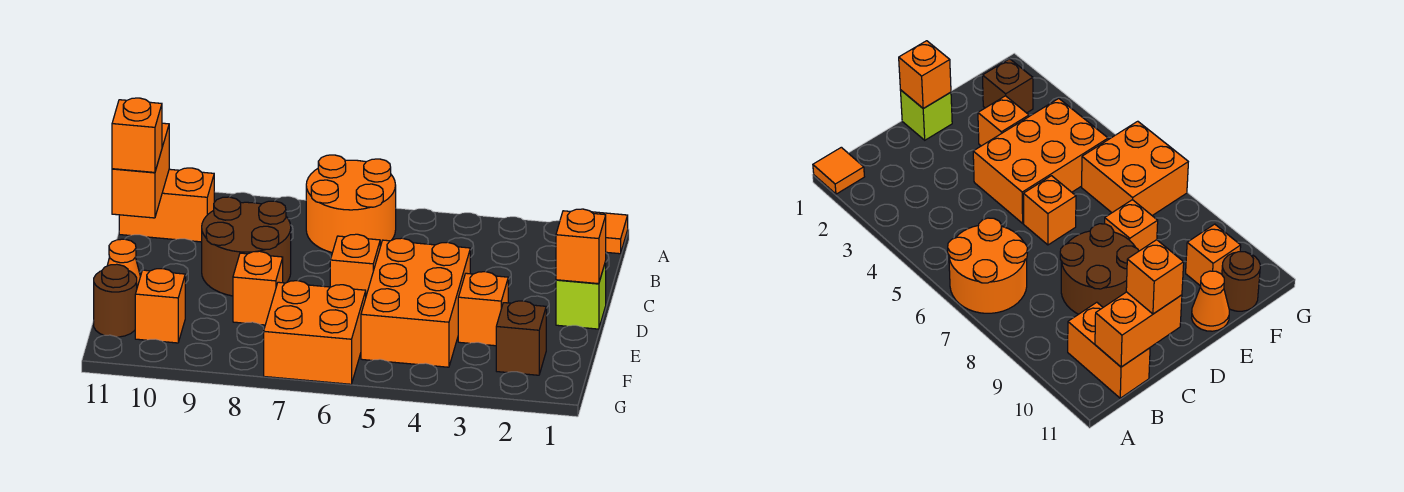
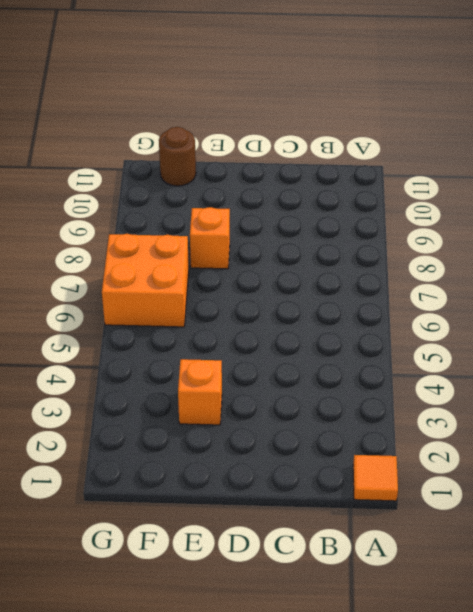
none -> orange round brick A6:B7 level 1
none -> orange brick B10:B11 level 1
none -> brown round brick C8:D9 level 1

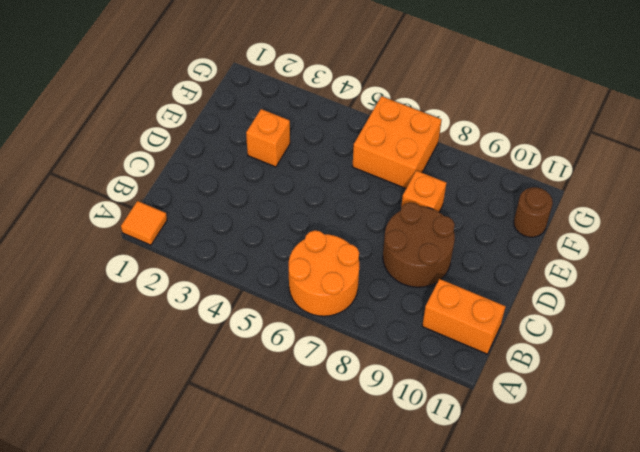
none -> lime brick D1 level 1
none -> orange brick D4:F5 level 1
none -> orange brick D6 level 1

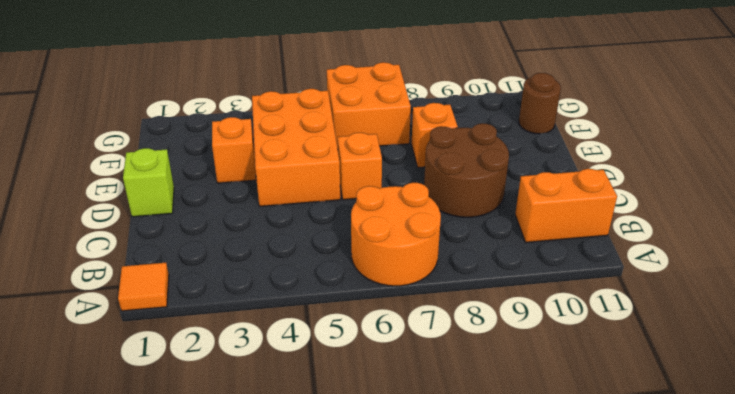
none -> orange cone E11 level 1
none -> brown brick F2 level 1
none -> orange brick F10 level 1

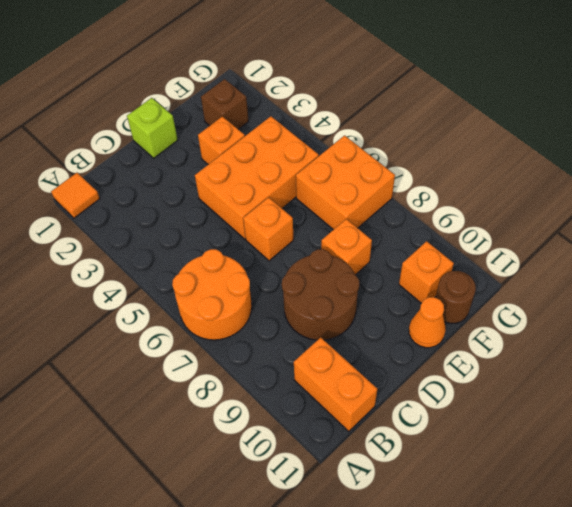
none -> orange brick B11:C11 level 2
none -> orange brick D1 level 2
none -> orange brick C11 level 3

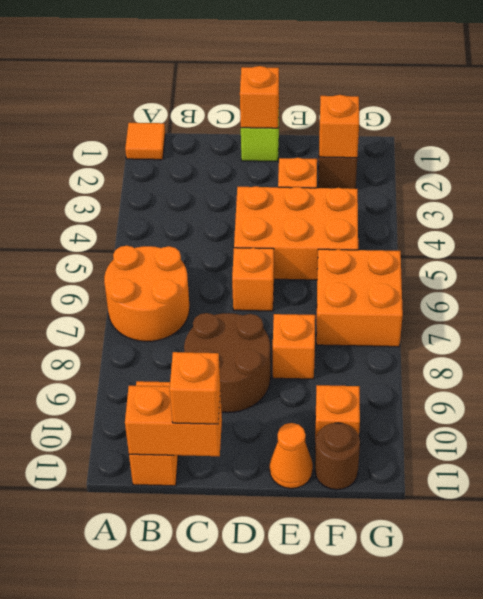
orange brick F2 level 2 -> none

